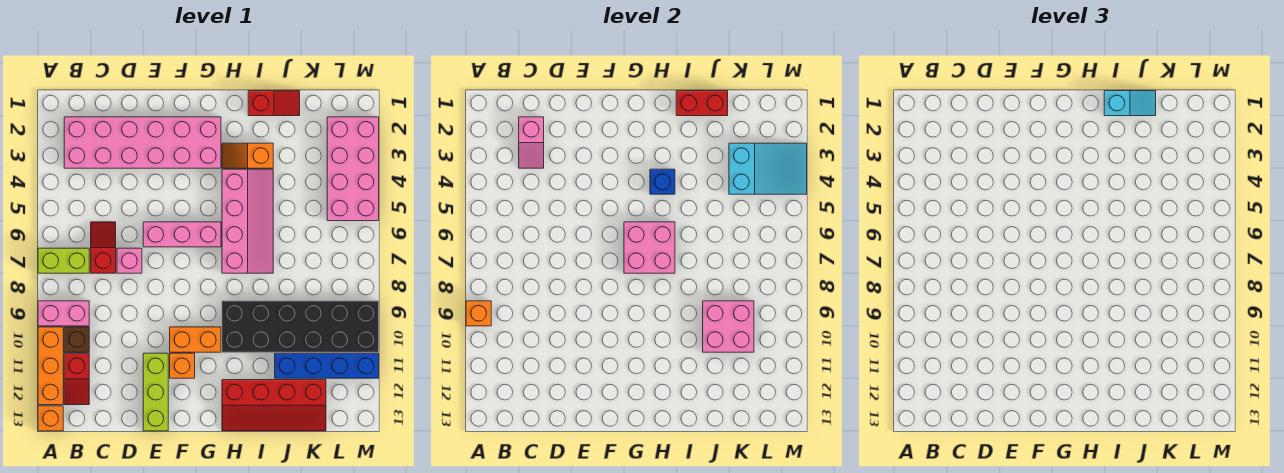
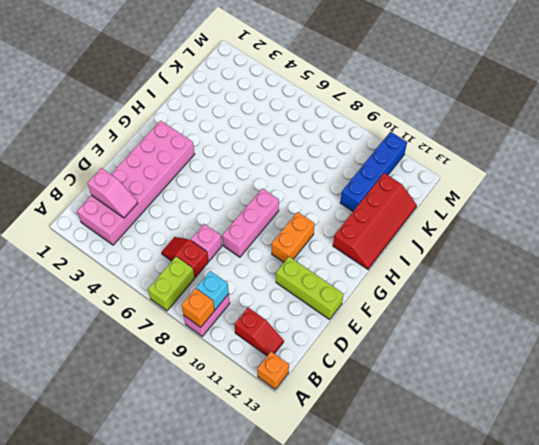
cyan brick B9 level 2 -> none
pink brick E8:G8 level 1 -> pink brick E6:G6 level 1
none -> orange brick A10:A12 level 1
none -> brown brick B10 level 1
none -> orange brick F11 level 1

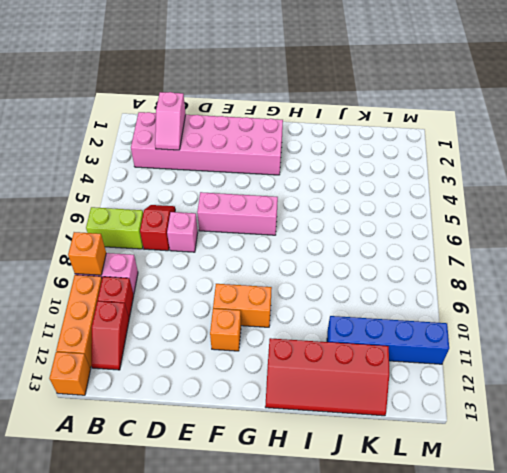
red brick B10 level 1 -> brown brick B10 level 1
none -> lime brick E11:E13 level 1
none -> orange slope H3:I3 level 1 top I
none -> pink slope H4:I7 level 1 top H

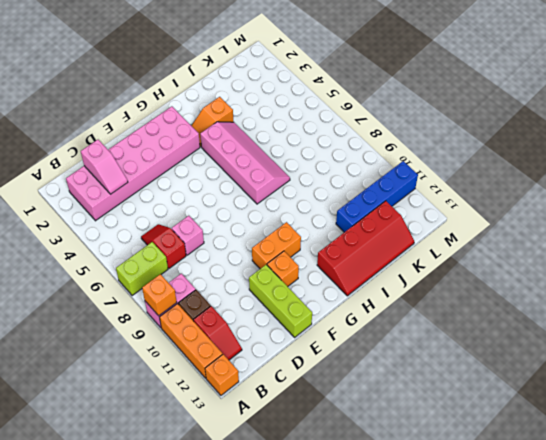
none -> pink brick E6:G6 level 1
none -> black brick H9:M10 level 1
none -> red slope I1:J1 level 1 top I

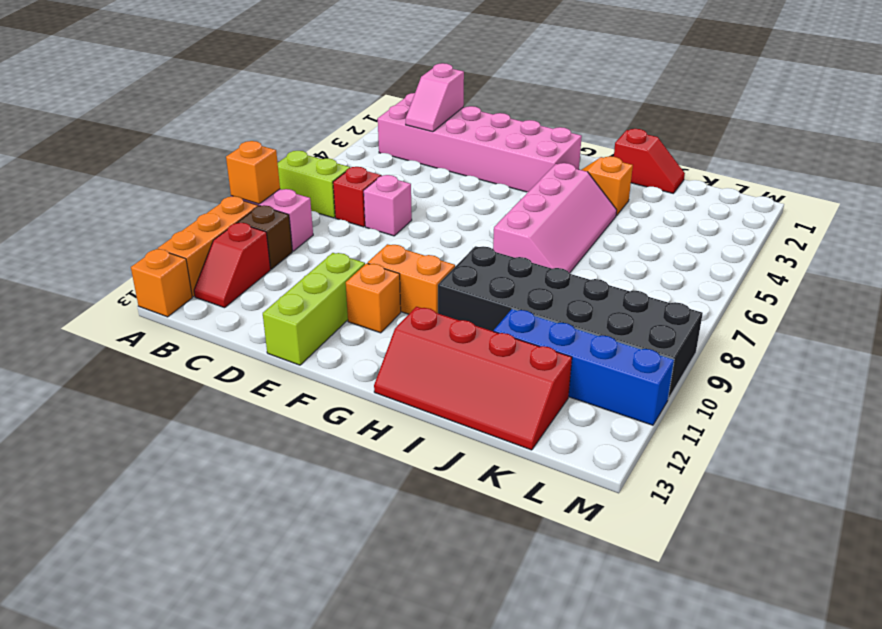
none -> pink brick E6:G6 level 1
none -> pink brick L2:M5 level 1
none -> pink brick G6:H7 level 2

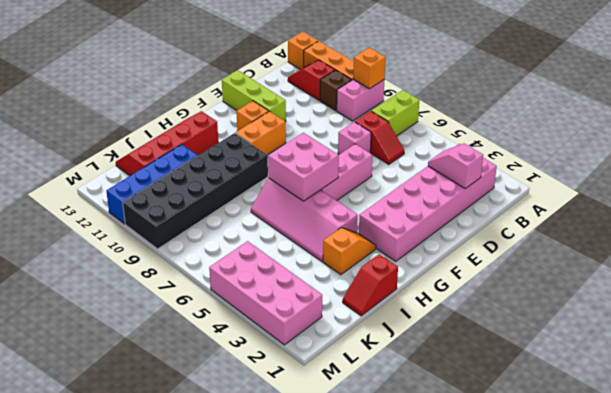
none -> blue brick H4 level 2
none -> red brick I1:J1 level 2
none -> pink brick J9:K10 level 2

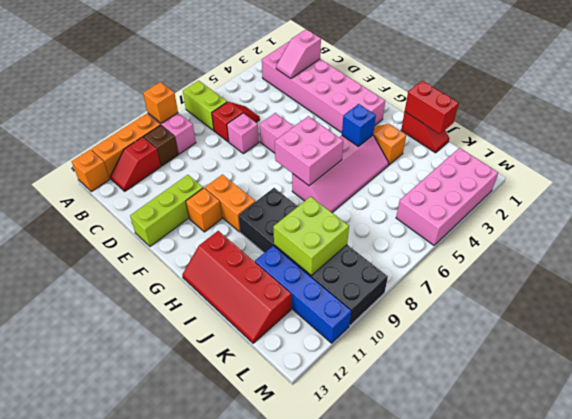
lime brick J9:K10 level 2 -> pink brick J9:K10 level 2
none -> cyan slope K3:M4 level 2 top K
none -> cyan slope I1:J1 level 3 top I

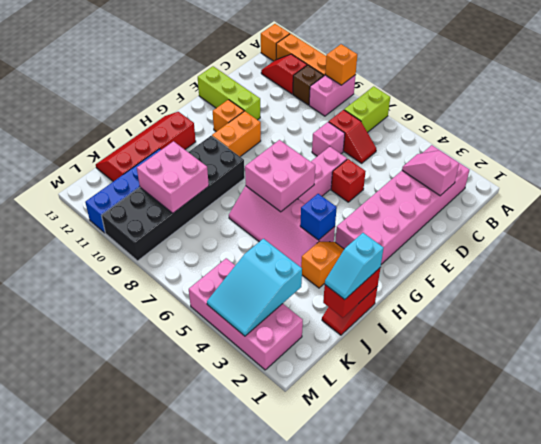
red brick E5 level 1 -> none

